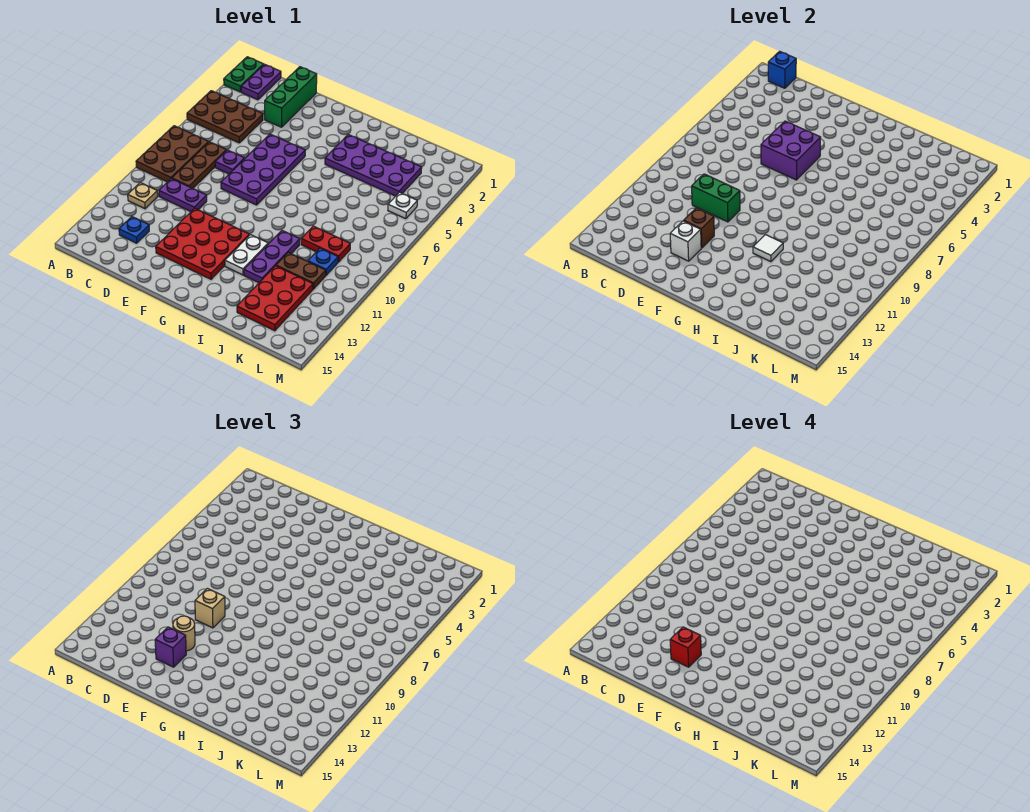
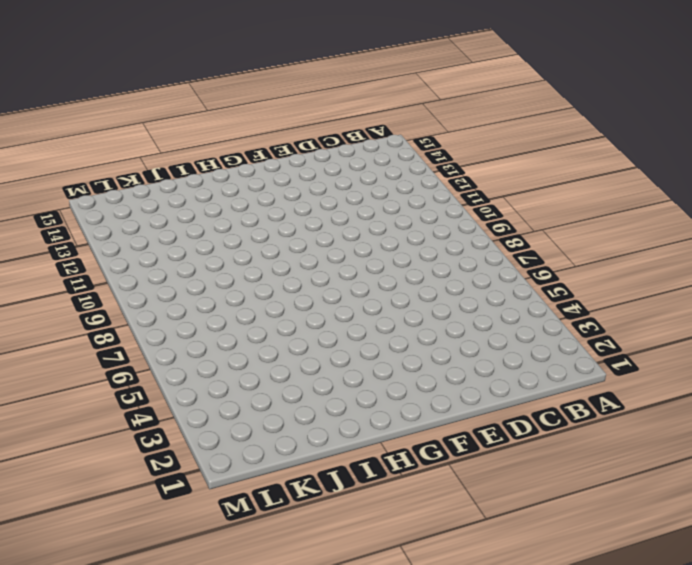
none -> green plate A1:A2 level 1
none -> brown plate A4:C5 level 1
none -> brown plate A7:B9 level 1
none -> purple plate B1:B2 level 1

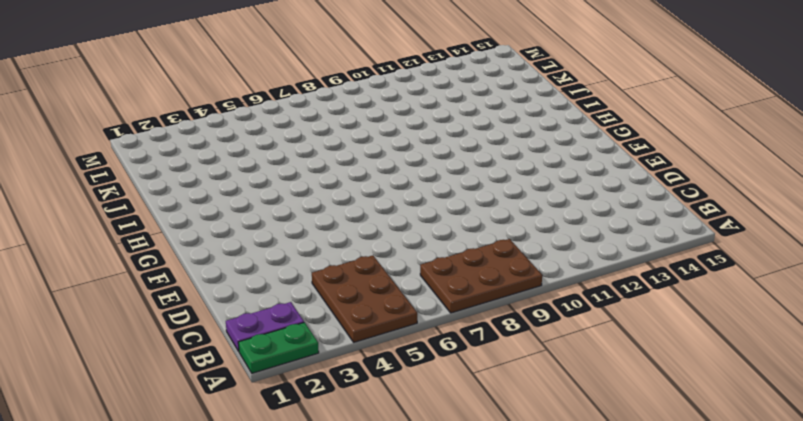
none -> tan plate B11 level 1
none -> brown plate C7:C9 level 1
none -> purple plate C10:D10 level 1
none -> blue plate C13 level 1

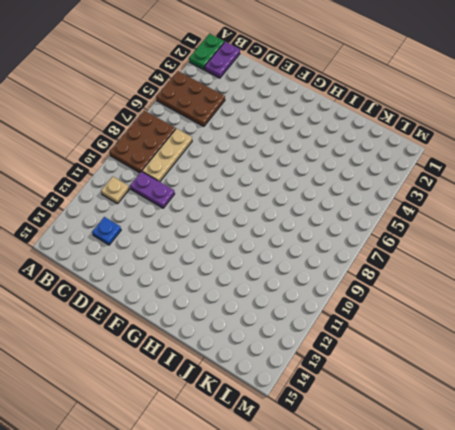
tan plate C7:C9 level 1 -> brown plate C7:C9 level 1
none -> green brick D1:D3 level 1
none -> purple plate D7 level 1
none -> purple plate E5:F8 level 1
none -> red plate E11:G13 level 1

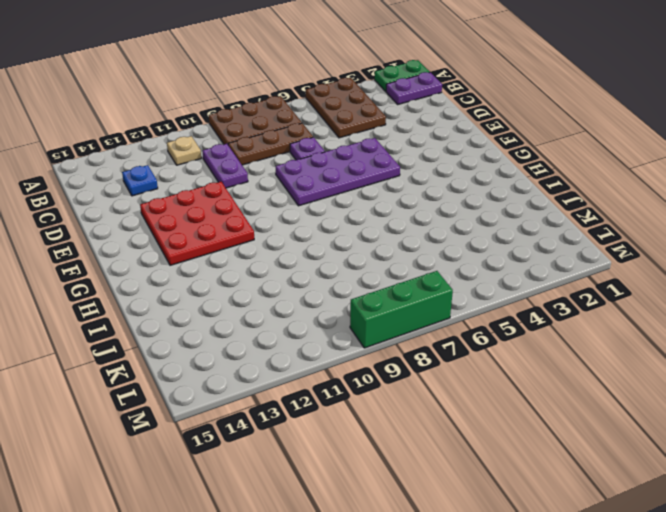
green brick M7:M9 level 1 -> green brick D1:D3 level 1
none -> purple plate H3:K4 level 1
none -> white plate H11:H12 level 1
none -> purple plate I10:I12 level 1
none -> red plate J9:K9 level 1

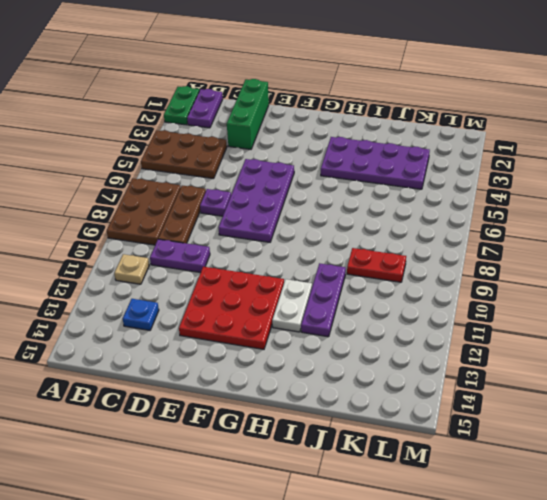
none -> brown plate J11:K11 level 1
none -> red plate J12:K14 level 1
none -> blue plate K10 level 1
none -> white plate L5 level 1

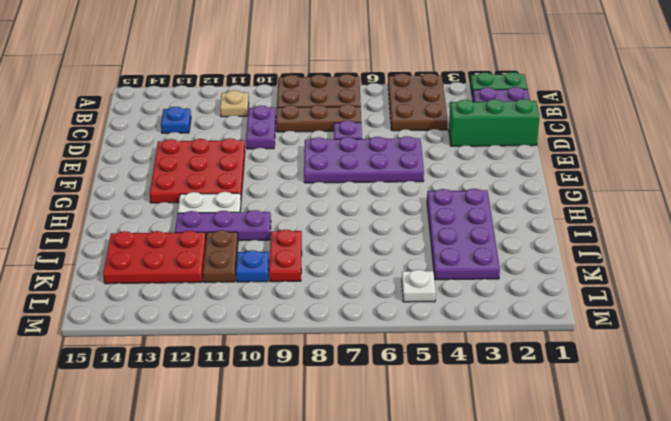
none -> blue brick B1 level 2
none -> green brick D10:E10 level 2
none -> purple brick E5:F6 level 2
none -> brown brick E12 level 2

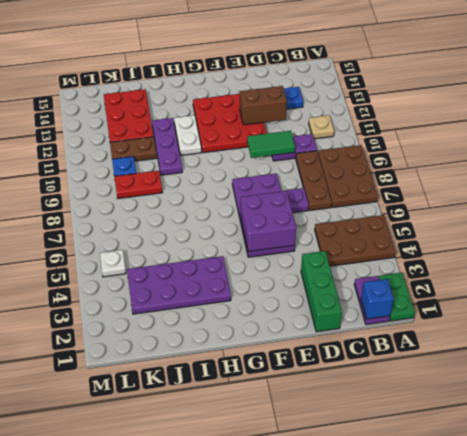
green tile D10:E10 level 2 -> green brick D10:E10 level 2
brown brick D12:E12 level 2 -> brown brick E12 level 2
none -> white brick E13 level 2
none -> white tile H11 level 2
none -> tan brick E10 level 3
none -> tan round brick E12 level 3

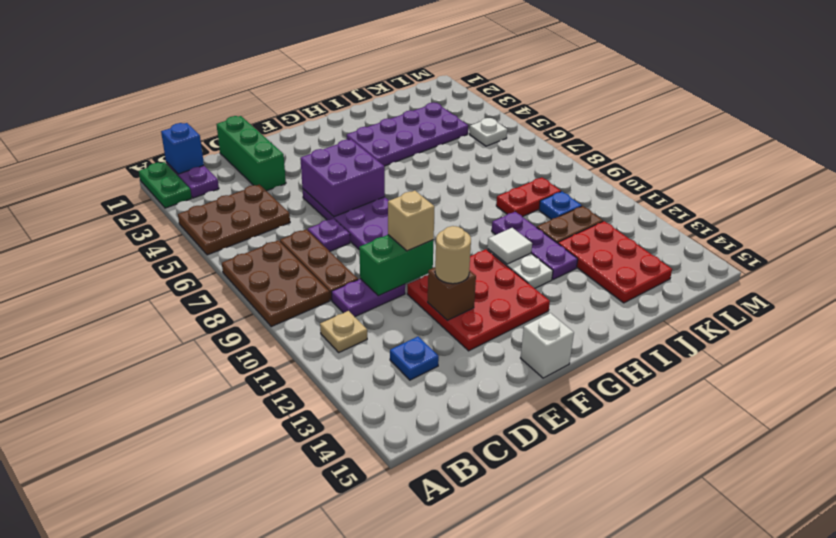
white brick F15 level 1 -> white brick E13 level 2
none -> purple brick E13 level 3
none -> red brick E13 level 4

